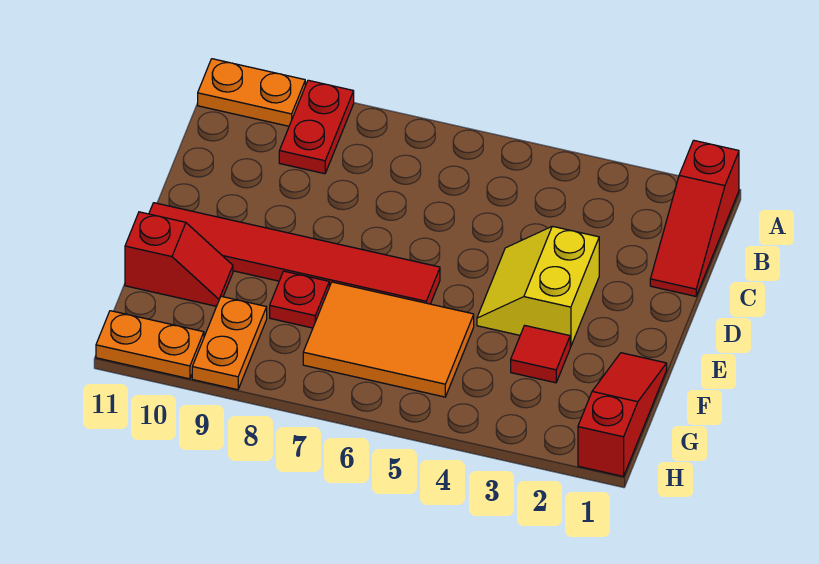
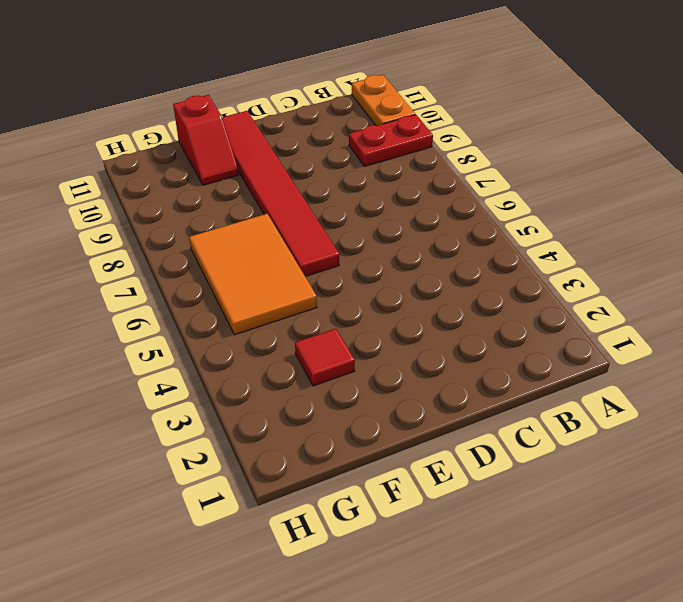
none -> red slope A1:C1 level 1 top A
none -> yellow slope D3:E4 level 1 top 3
none -> red slope F1:H1 level 1 top H

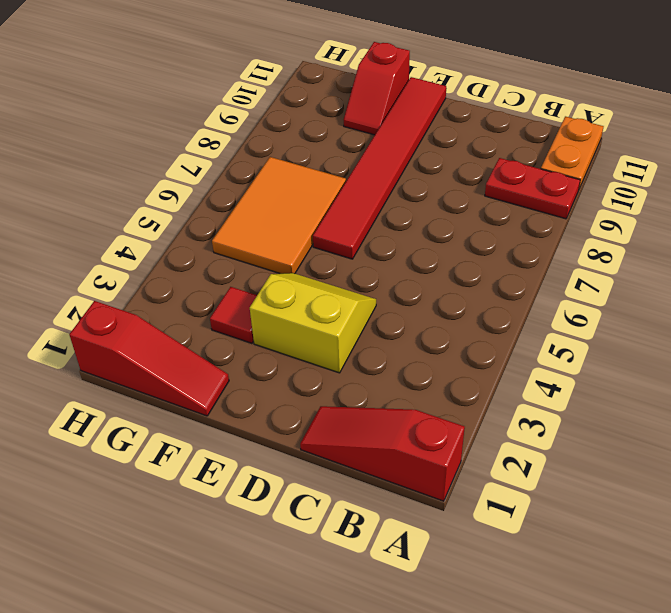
none -> red plate F8 level 1
none -> orange plate G9:H9 level 1
none -> orange plate H10:H11 level 1

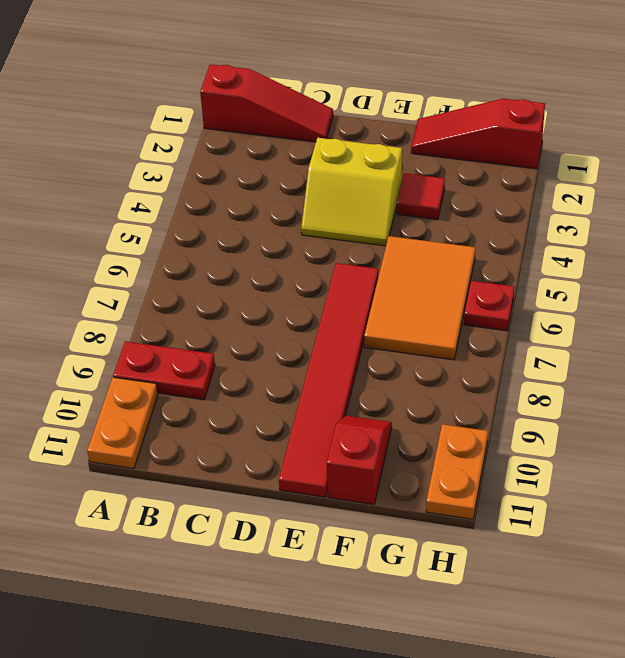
red plate H6 level 1 -> red plate F8 level 1
none -> orange plate G9:H9 level 1

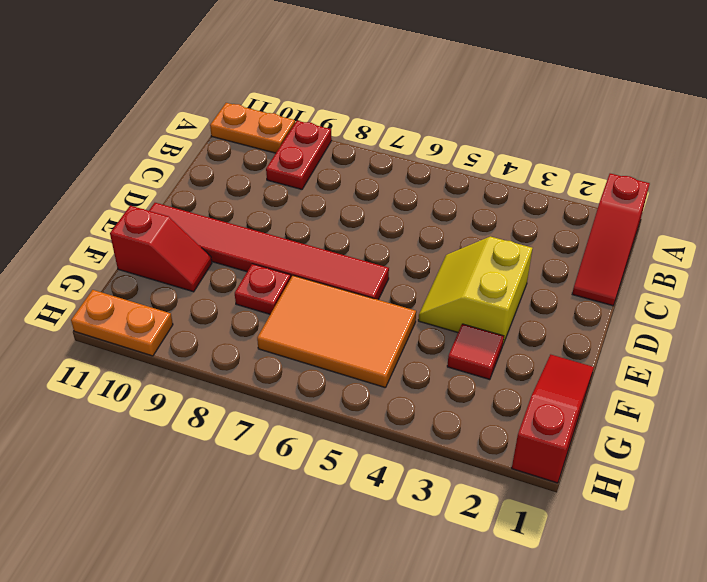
none -> orange plate G9:H9 level 1

